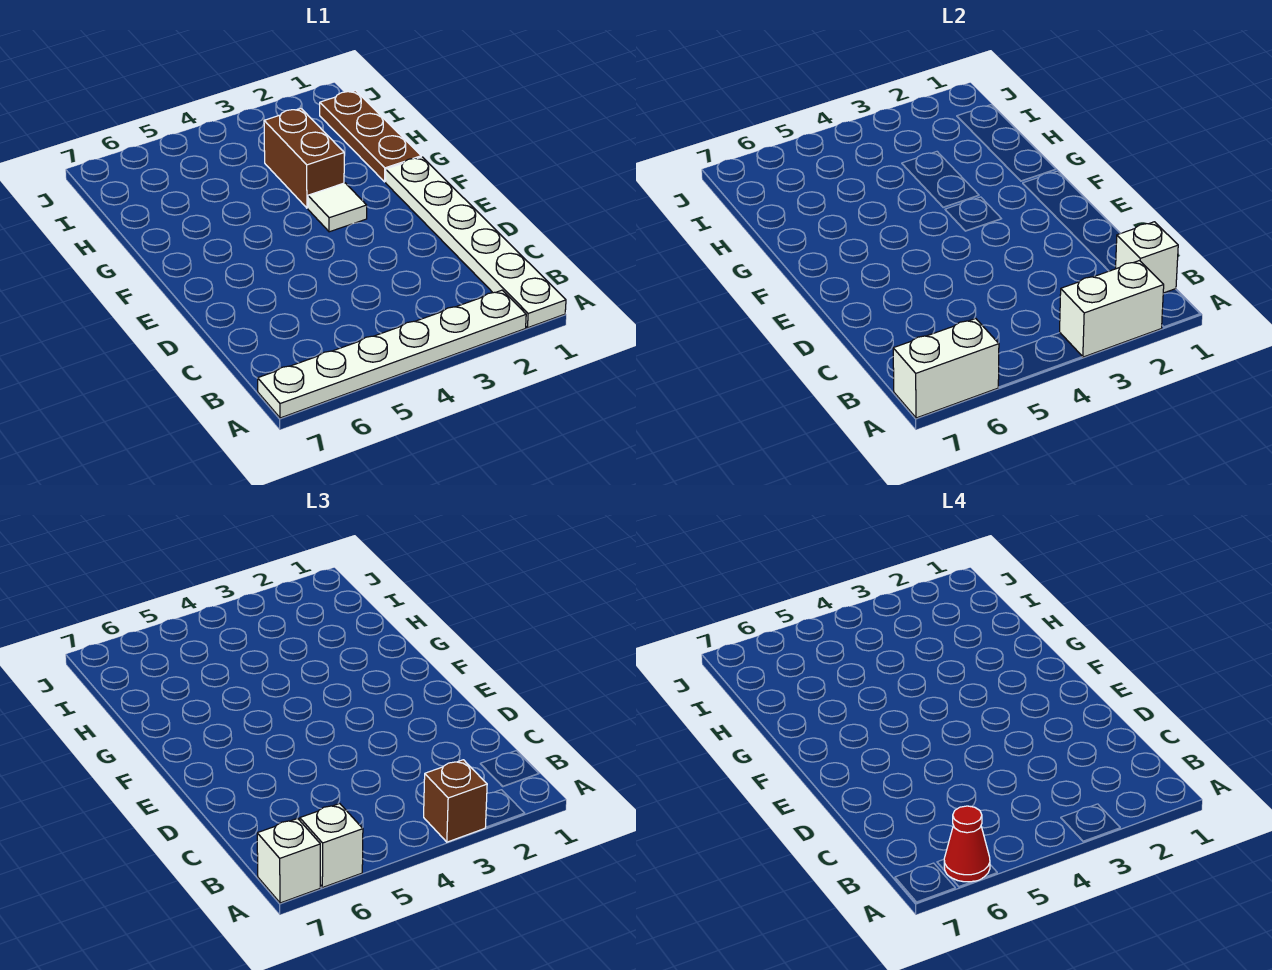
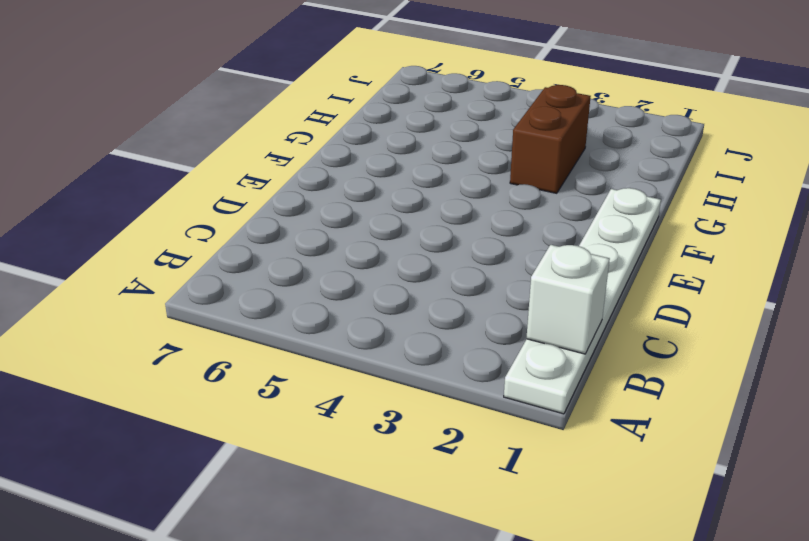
none -> white plate A2:A7 level 1
none -> white tile F3 level 1
none -> brown plate G1:I1 level 1

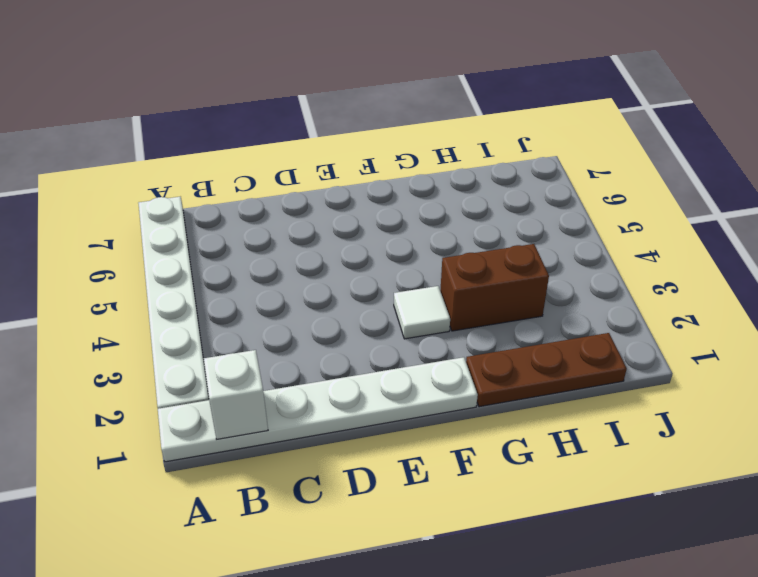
none -> white brick A2:A3 level 2
none -> white brick A6:A7 level 2
none -> brown brick A3 level 3

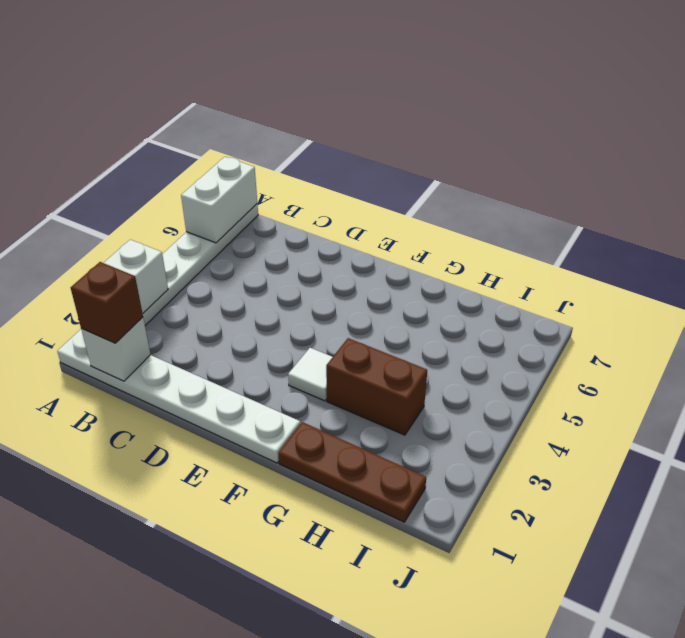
brown brick B1 level 3 -> brown brick A3 level 3
none -> white brick A6 level 3
none -> white brick A7 level 3
none -> red cone A6 level 4

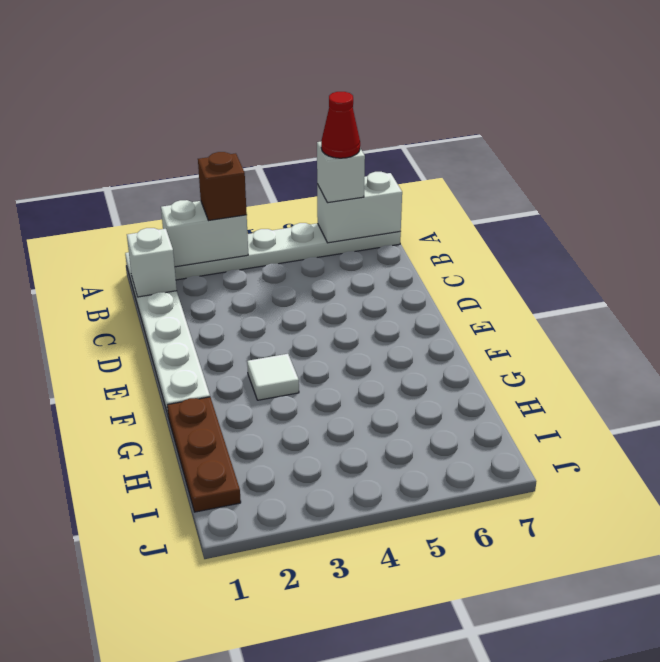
none -> brown brick G3:H3 level 1
none -> white brick A7 level 3

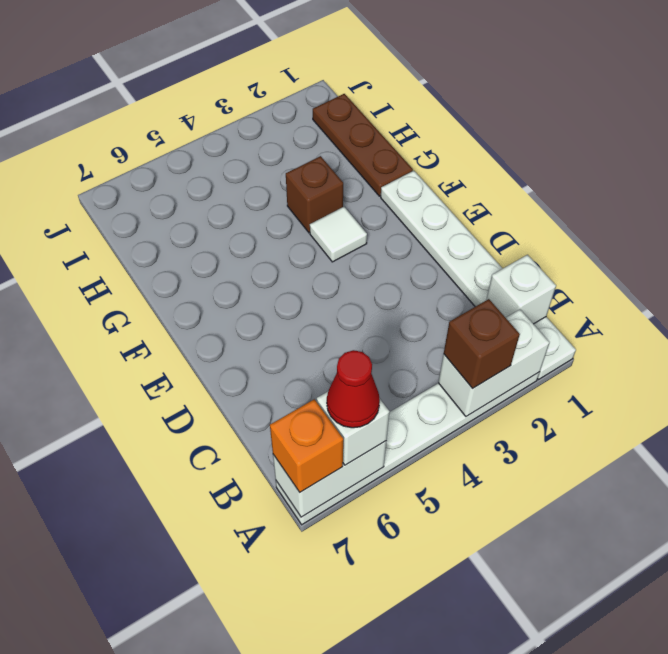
orange brick A7 level 3 -> white brick A7 level 3
brown brick G3 level 1 -> brown brick G3:H3 level 1

